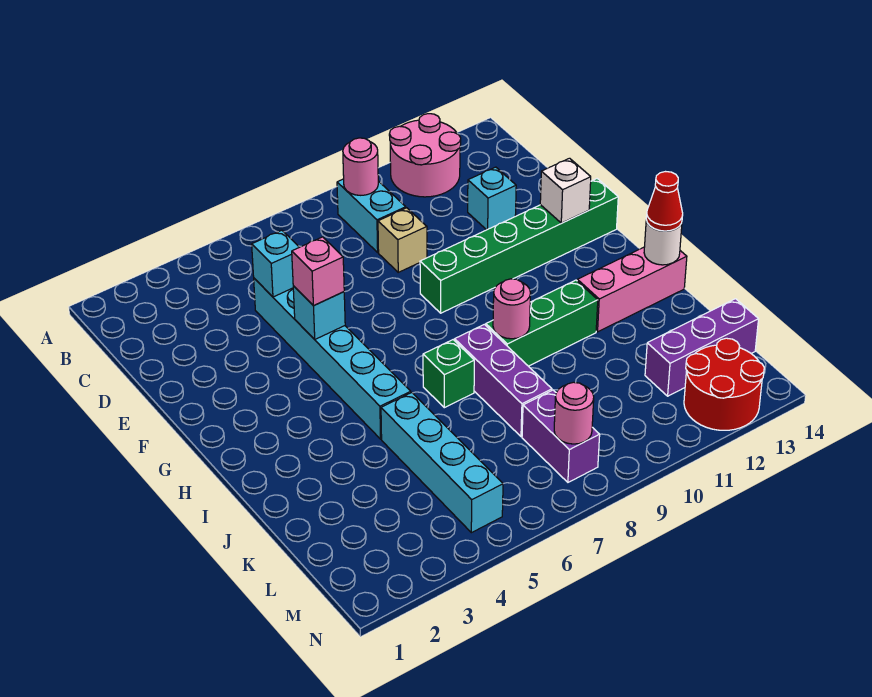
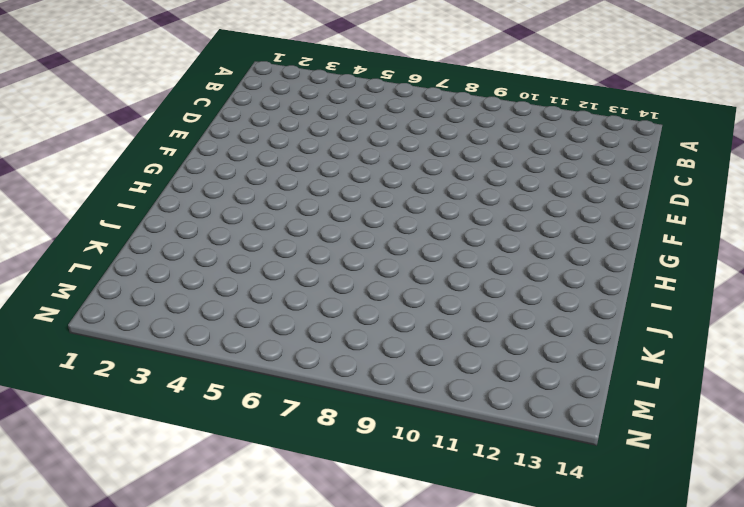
none -> pink round brick A11:B12 level 1
none -> cyan brick B9:C9 level 1
none -> cyan brick D5:I5 level 1

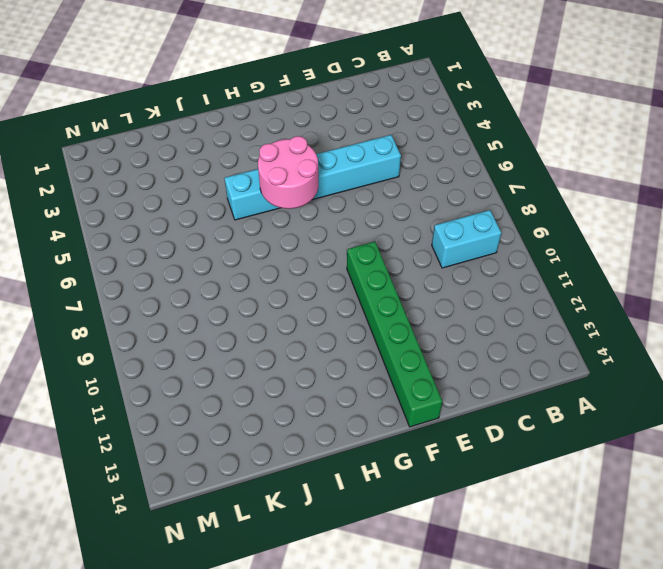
pink round brick G5:H6 level 2 -> pink round brick A11:B12 level 1
none -> tan brick D9 level 1
none -> cyan brick D12 level 1
none -> green brick I7 level 1

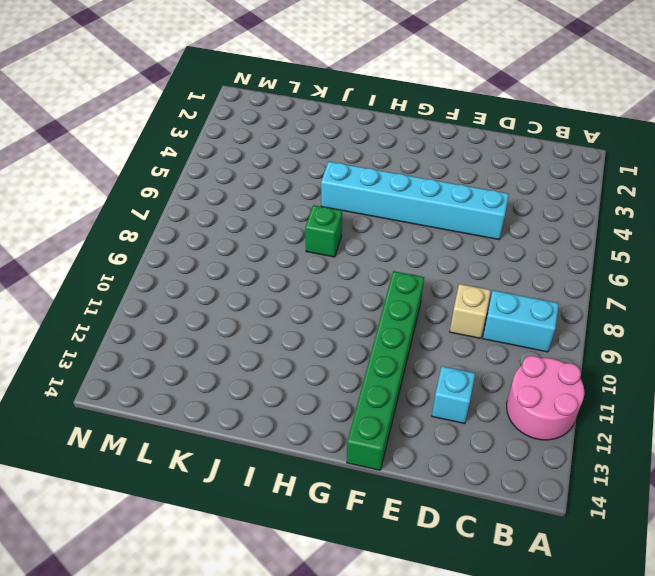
none -> purple brick I8:K8 level 1
none -> green brick I9:I11 level 1
none -> pink brick I12:I14 level 1

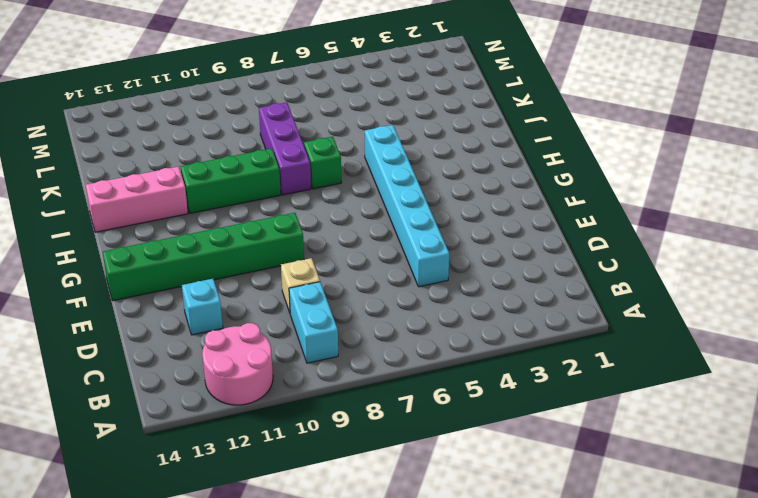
none -> cyan brick J5:M5 level 1
none -> purple brick L8:M8 level 1
none -> purple brick L12:L14 level 1

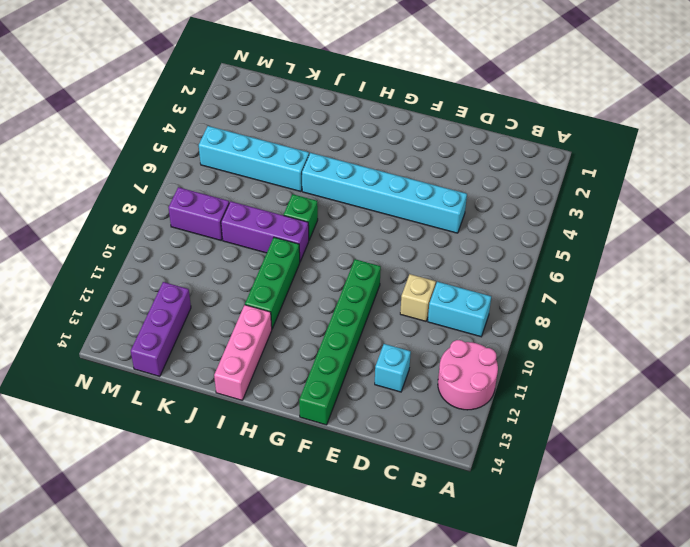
none -> red round brick M12:N13 level 1
none -> pink round brick B9 level 2
none -> cyan brick D5 level 2

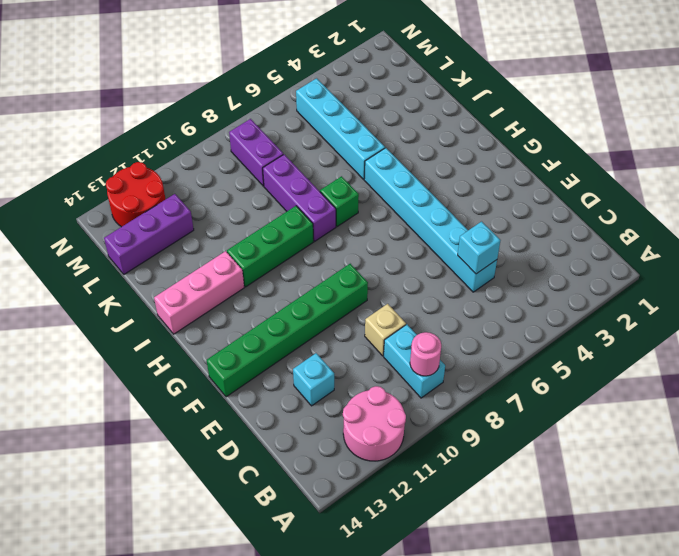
none -> cyan brick F5 level 2
none -> white brick F13 level 2
none -> pink round brick I9 level 2

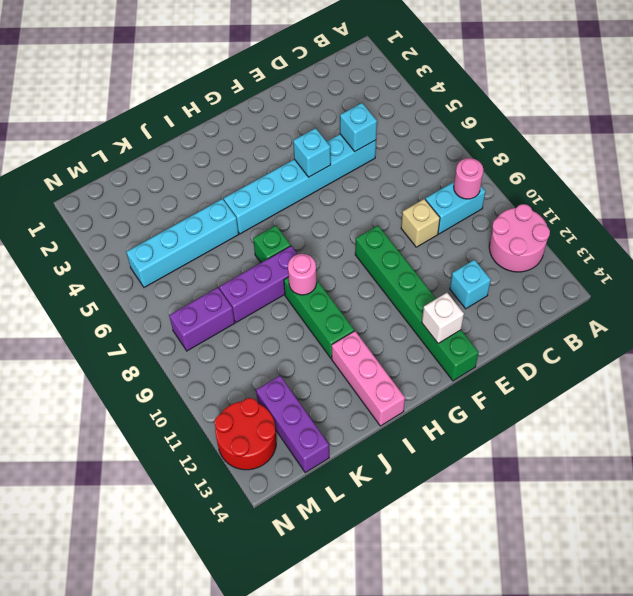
none -> white round brick I14 level 2
none -> pink round brick M8 level 2
none -> pink brick F5 level 3

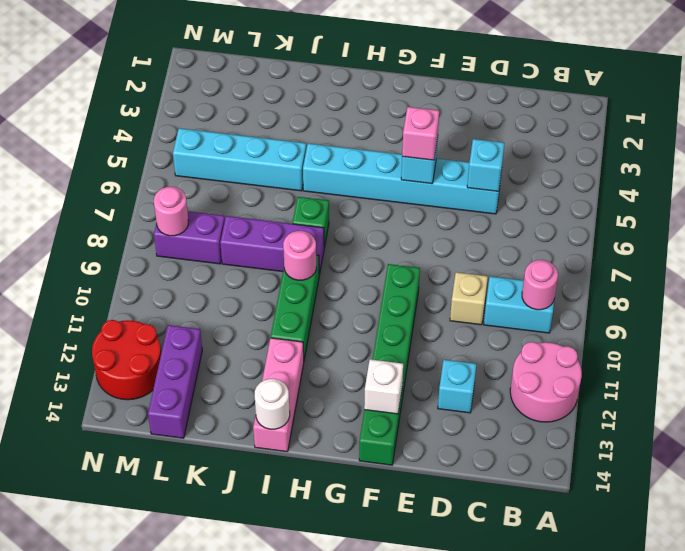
none -> red cone I14 level 3

